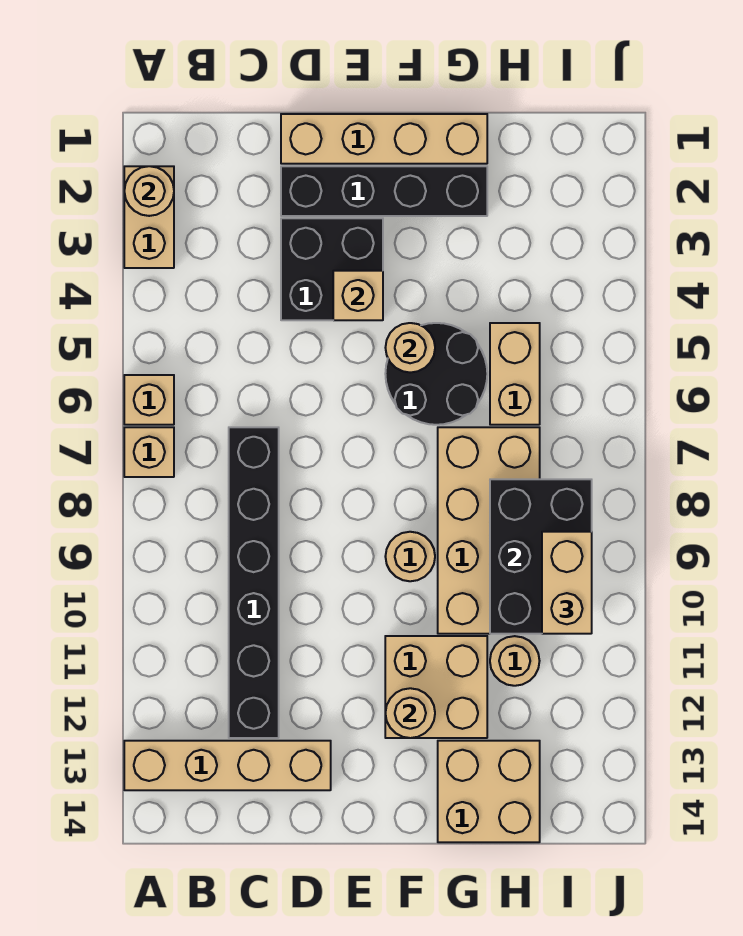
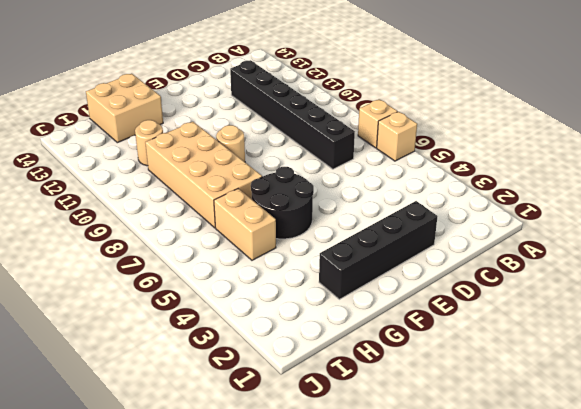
none -> tan brick A2:A3 level 1
none -> tan brick A13:D13 level 1
none -> tan brick D1:G1 level 1

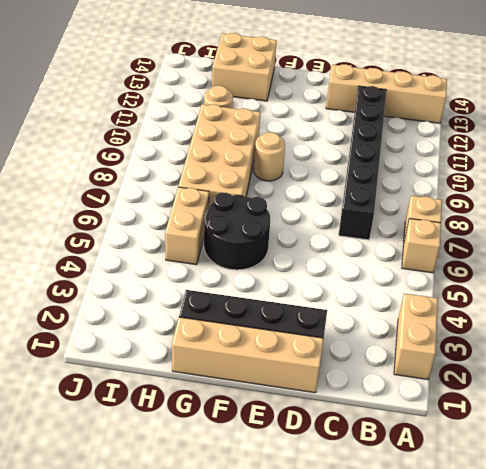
none -> black brick D3:E4 level 1
none -> tan brick F11:G12 level 1
none -> tan round brick A2 level 2

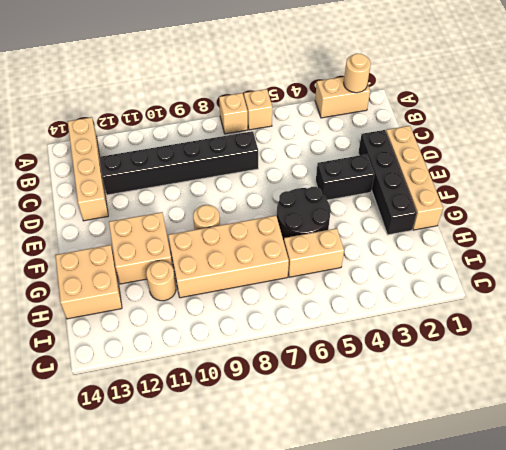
black brick E3:E4 level 1 -> black brick D3:E4 level 1
none -> tan brick E4 level 2
none -> tan round brick F5 level 2
none -> tan round brick F12 level 2

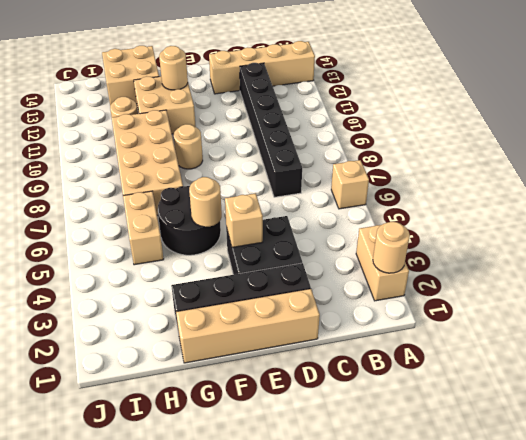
none -> tan brick A7 level 1
none -> black brick H8:I10 level 2
none -> tan brick I9:I10 level 3

